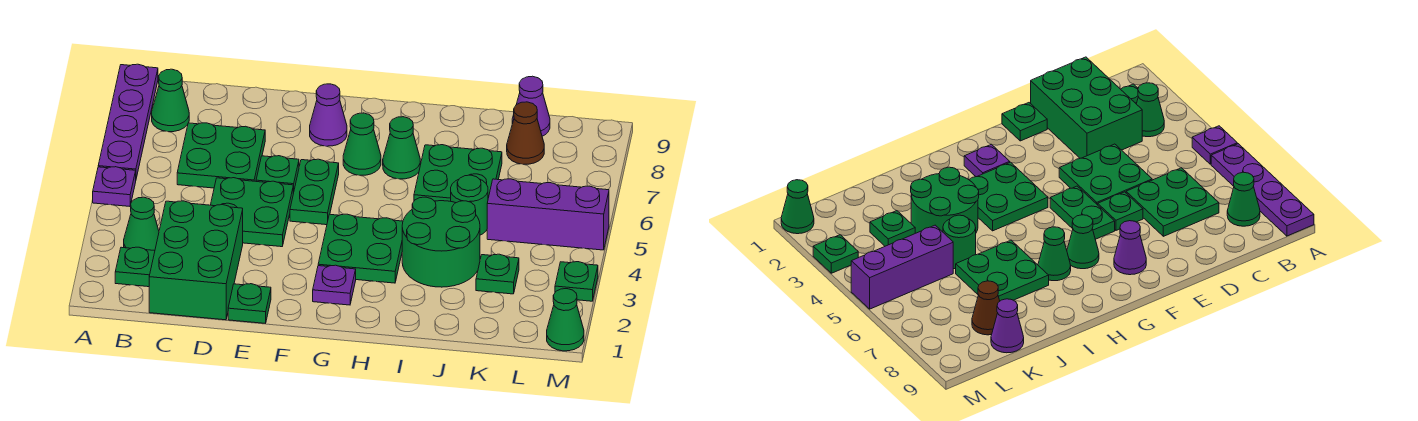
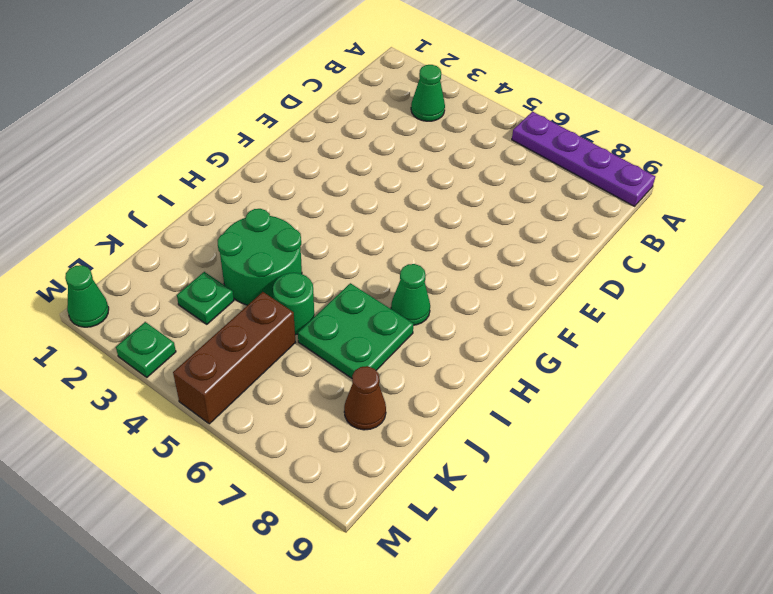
brown brick K5:M5 level 1 -> purple brick K5:M5 level 1
none -> purple plate A5 level 1
none -> green plate B2 level 1
none -> green cone B8 level 1

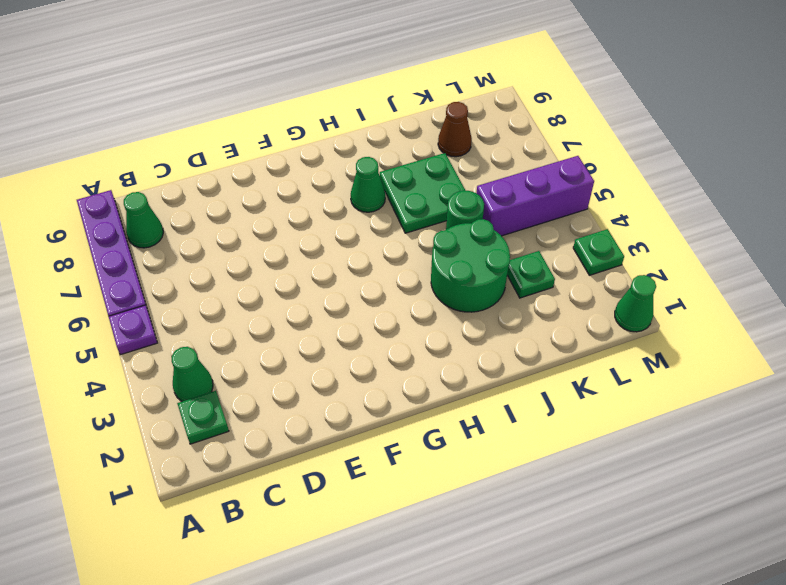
none -> green brick C1:D3 level 1
none -> green plate C6:D7 level 1
none -> green plate D4:E5 level 1

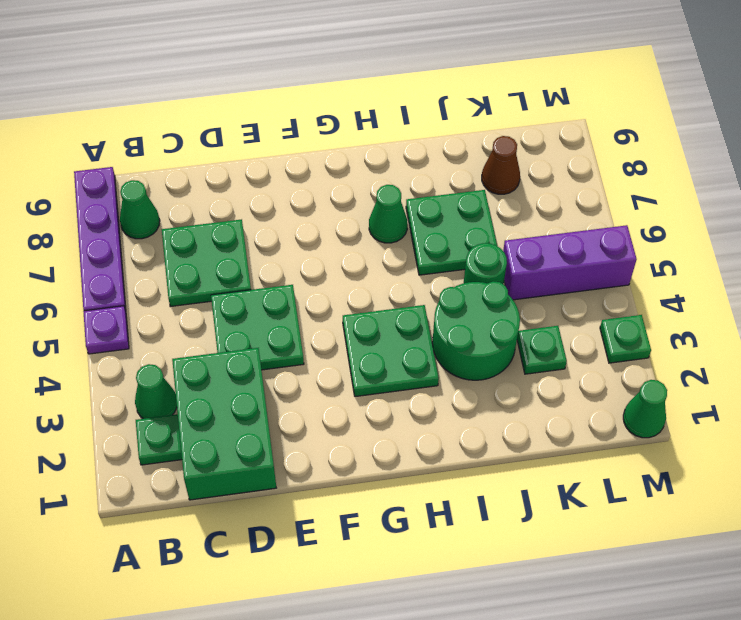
none -> green plate E1 level 1
none -> green plate E6 level 1
none -> green plate F5:F6 level 1

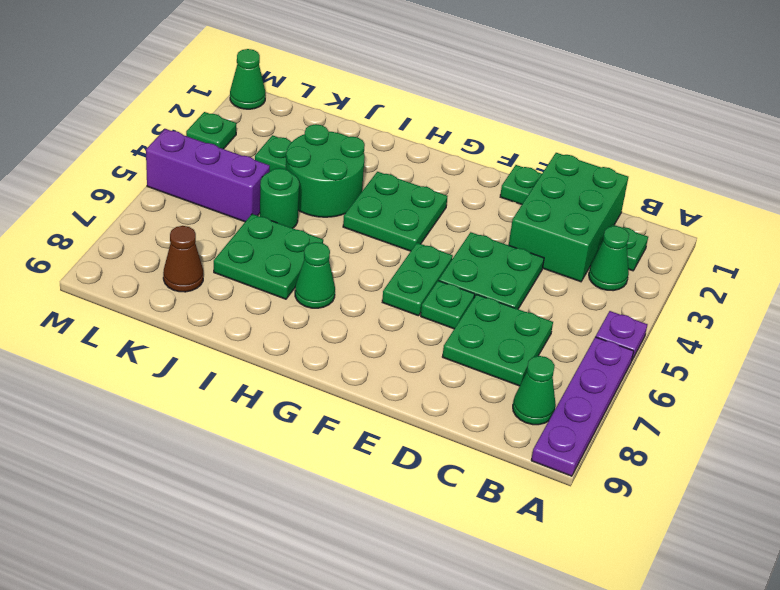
none -> purple cone F8 level 1
none -> purple plate G2 level 1
none -> green cone G7 level 1

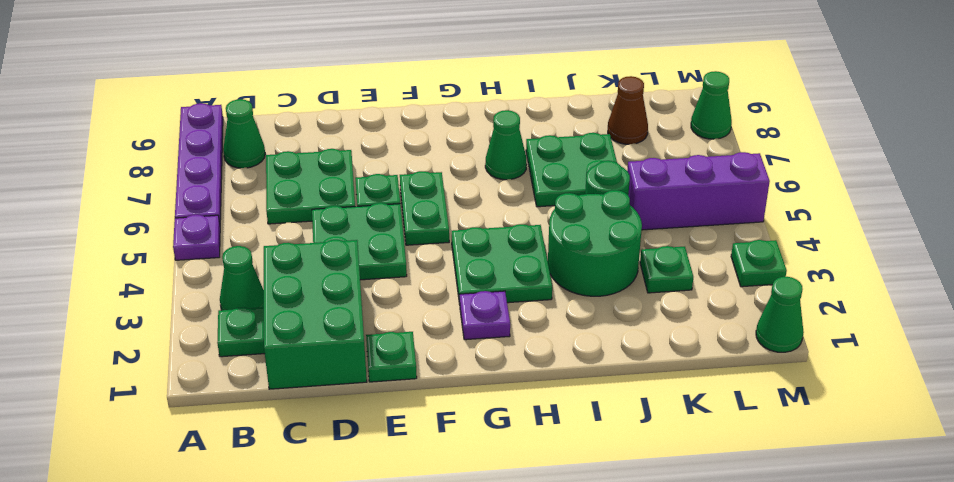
green cone M8 level 1 -> green cone G7 level 1
none -> purple cone F8 level 1
none -> purple cone K9 level 1

